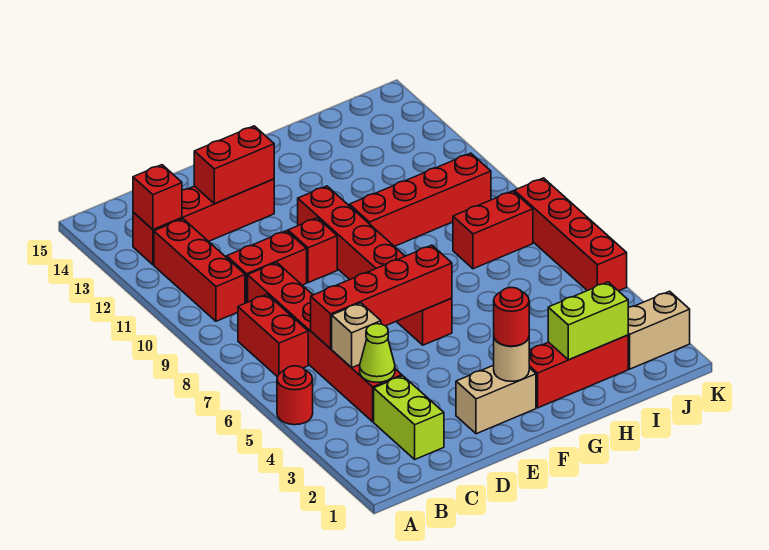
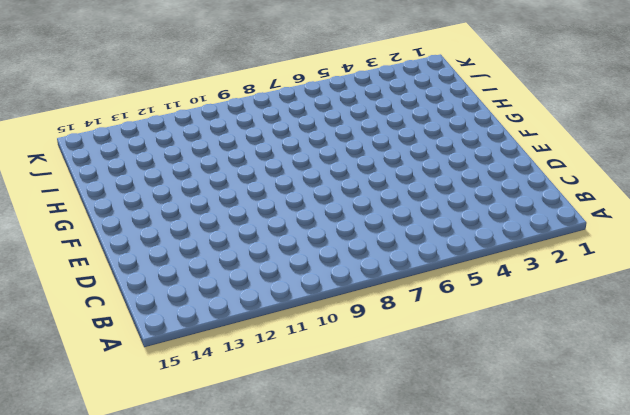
none -> red round brick A5 level 1
none -> red brick B7:B8 level 1
none -> red brick B10:B12 level 1

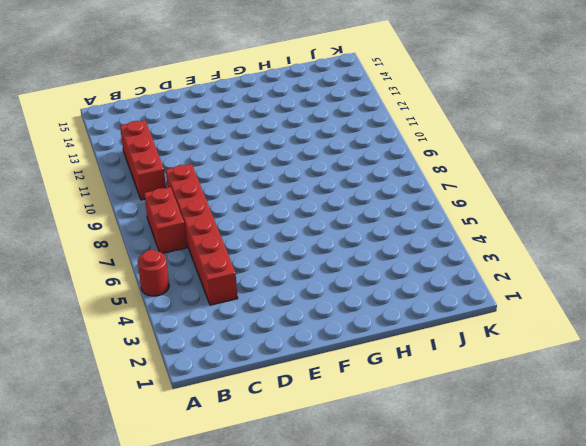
none -> red brick B13:E13 level 1
none -> lime brick C2:C3 level 1
none -> red brick C10:D10 level 1

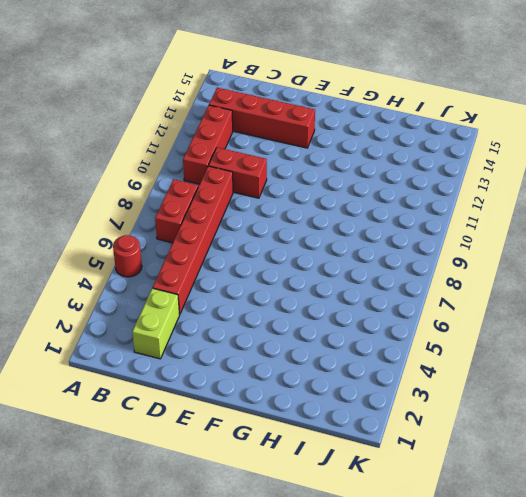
none -> tan brick E2:F2 level 1
none -> red brick E10 level 1
none -> red brick F6:F11 level 1

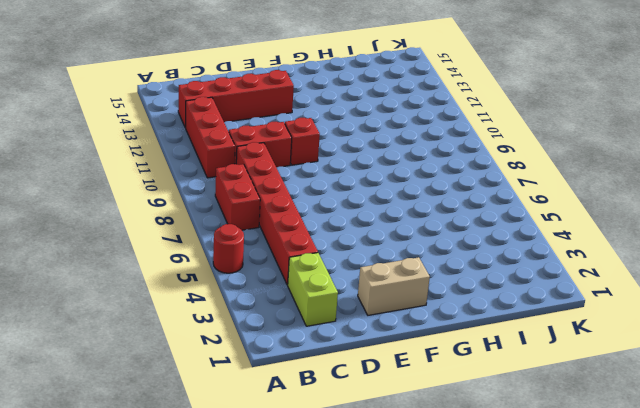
none -> red brick F6:F11 level 1
none -> red brick G2:I2 level 1
none -> red brick G10:J10 level 1

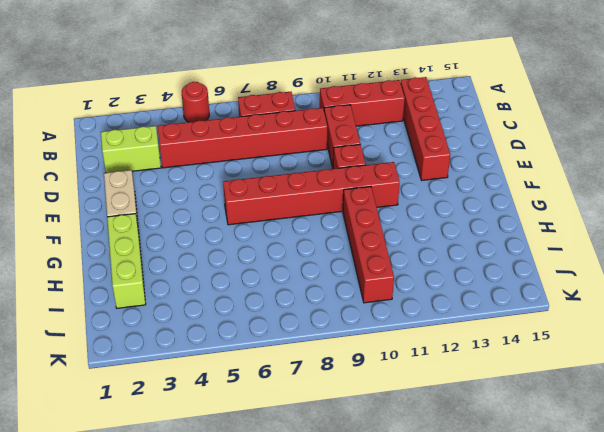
lime brick G2:I2 level 1 -> red brick G2:I2 level 1
none -> red brick I8:J8 level 1
none -> tan brick J2:K2 level 1
none -> red brick K5:K8 level 1

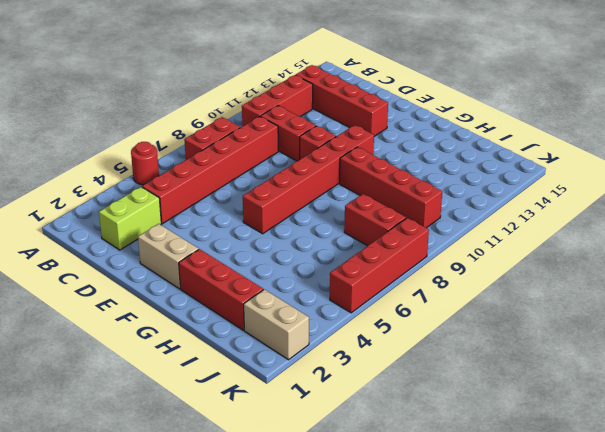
none -> red brick B13 level 2
none -> lime cone C4 level 2
none -> tan brick C5 level 2

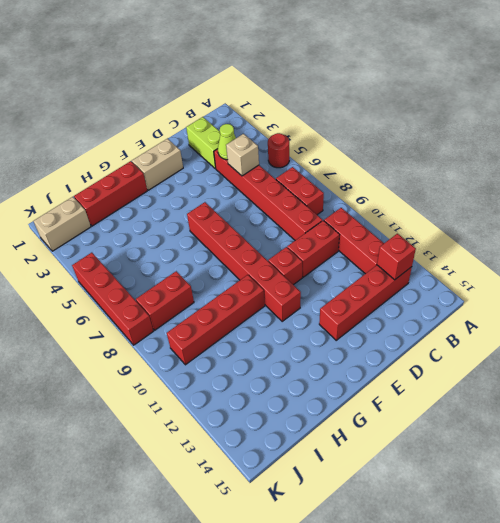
none -> red brick C6:F6 level 2
none -> red brick D13:E13 level 2
none -> tan round brick F2 level 2

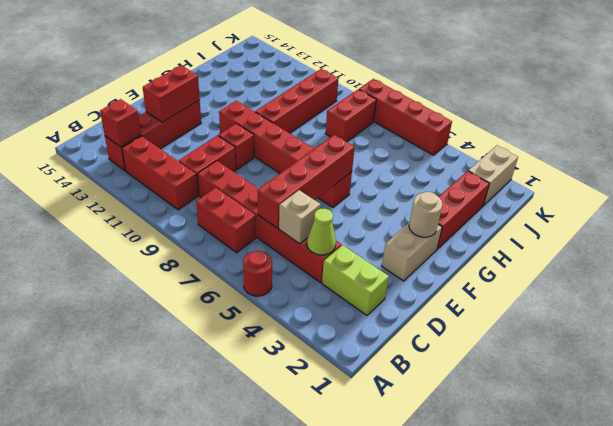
none -> lime brick H2:I2 level 2
none -> red round brick F2 level 3

